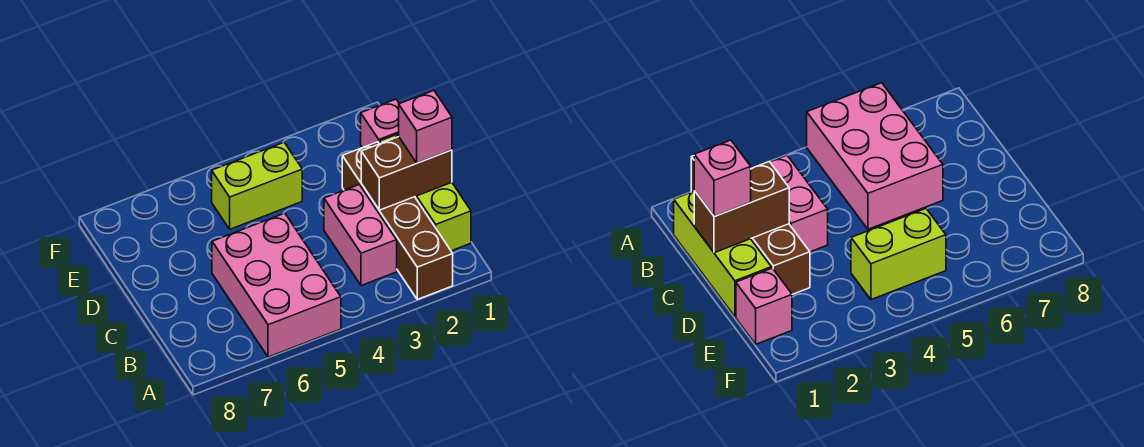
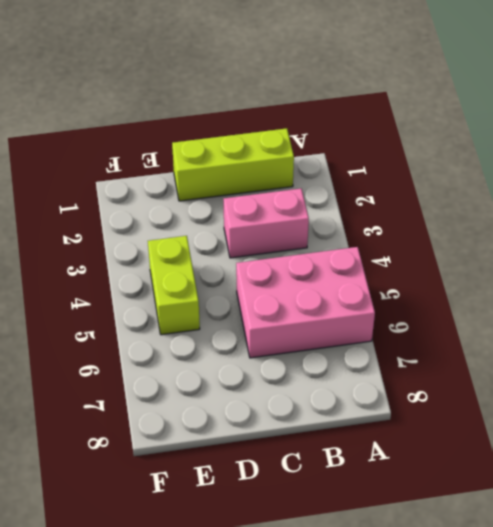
none -> brown brick A2:D2 level 1
none -> pink brick E1 level 1

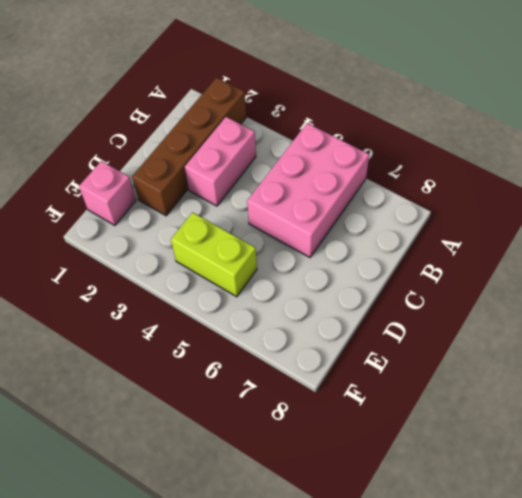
none -> lime brick B1:D1 level 1
none -> brown brick C1:C2 level 2

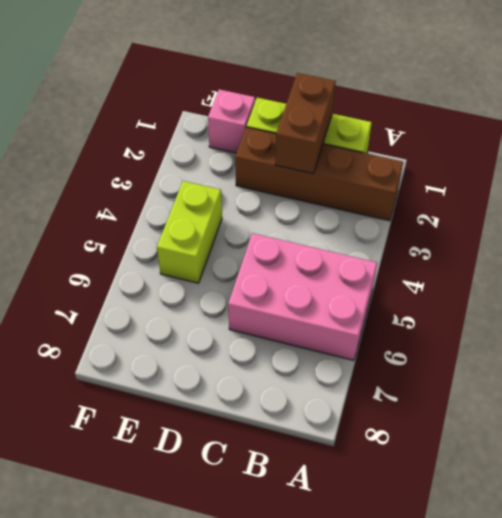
none -> pink brick B3:C3 level 1
none -> pink brick C1 level 3

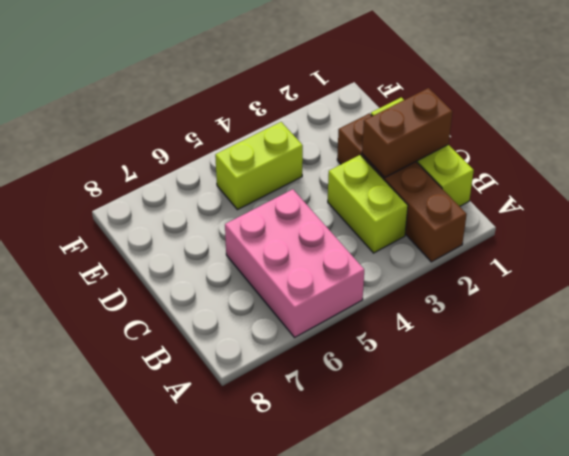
lime brick B3:C3 level 1 -> pink brick B3:C3 level 1
none -> pink brick E1 level 1
none -> pink brick C1 level 3

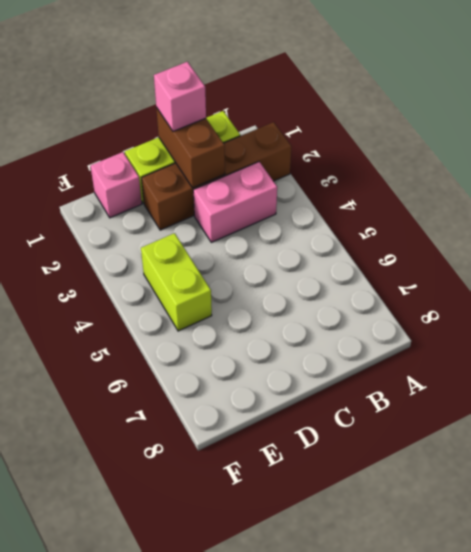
none -> pink brick A5:C6 level 1

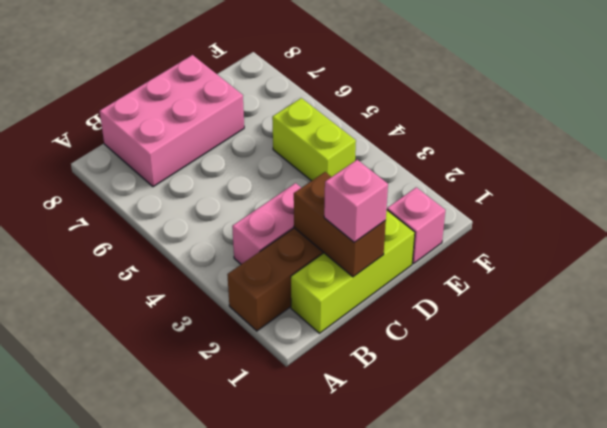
pink brick B7:D8 level 1 -> pink brick A5:C6 level 1

